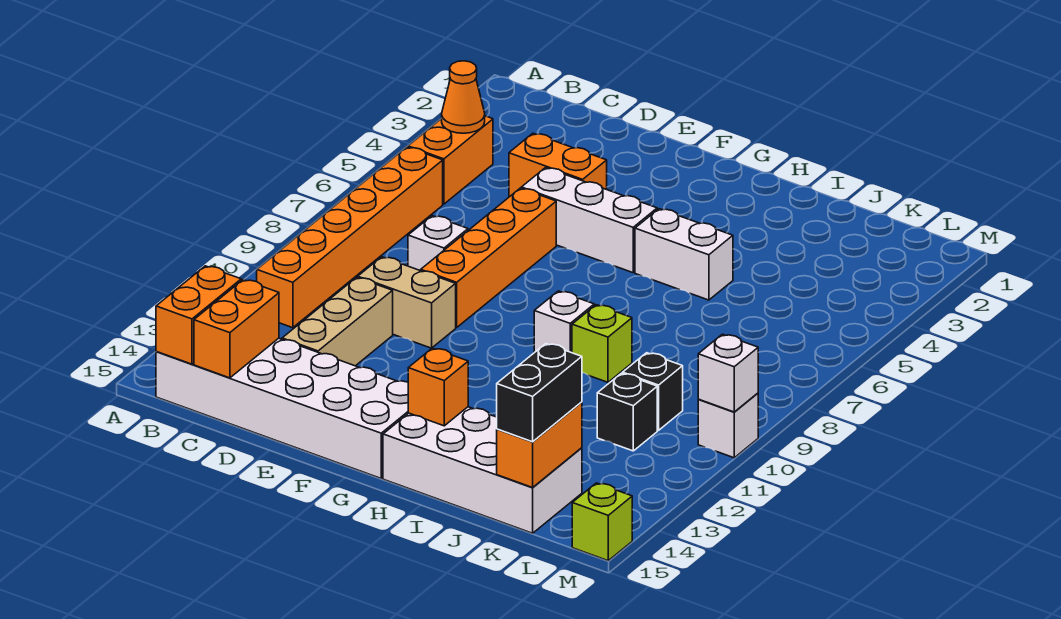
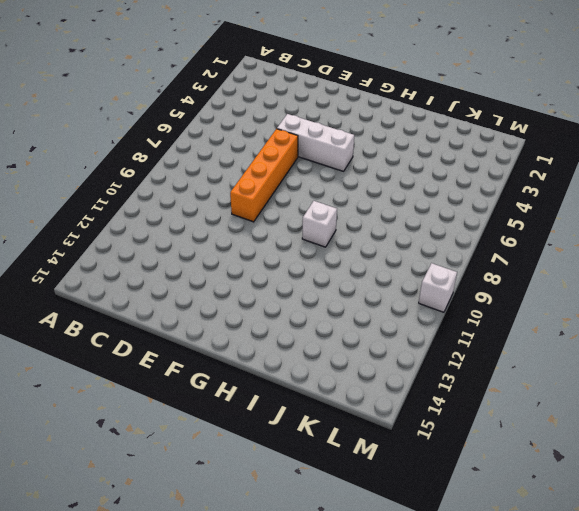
none -> orange brick B4:B5 level 1
none -> orange brick B6:B11 level 1
none -> white brick B14:G15 level 1

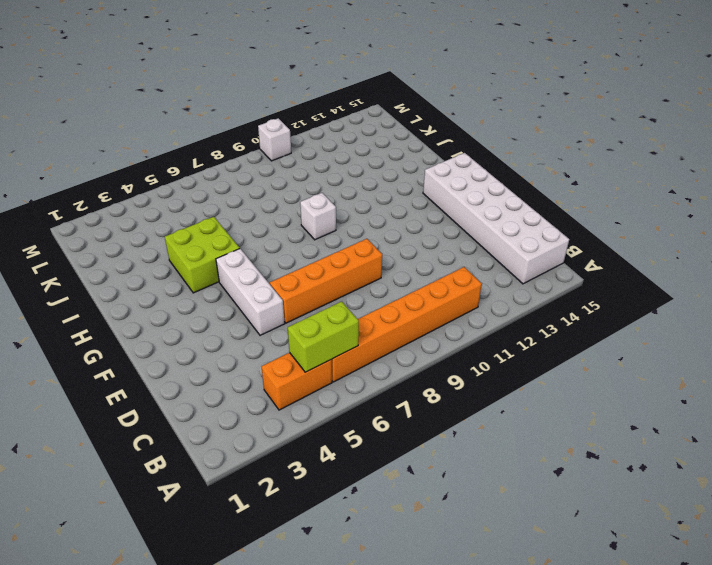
lime brick B5:B6 level 2 -> none
lime brick H4:I5 level 1 -> white brick H5:I5 level 1
none -> orange brick D4:E4 level 1
none -> white brick D8 level 1
none -> tan brick D10:E10 level 1

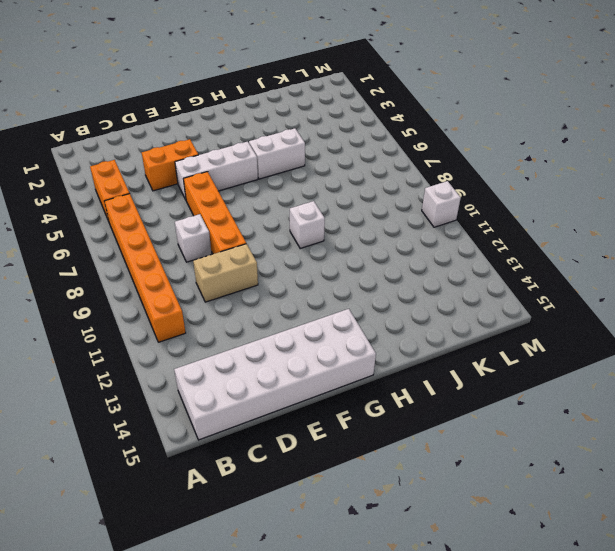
none -> tan brick D11:D13 level 1
none -> white brick H14:K15 level 1
none -> lime brick I9 level 1

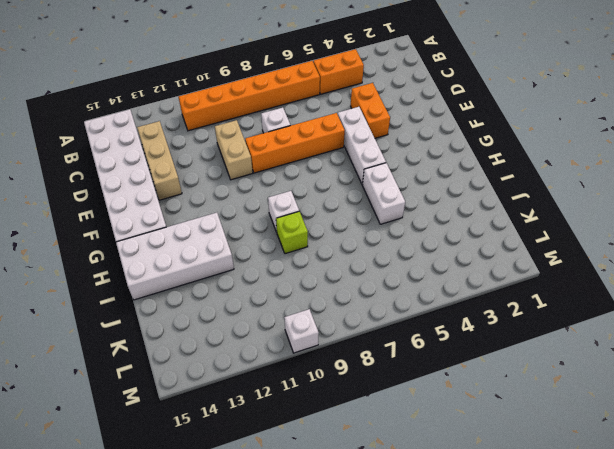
tan brick C13:E13 level 1 -> tan brick D11:D13 level 1
white brick H12:I15 level 1 -> white brick H14:K15 level 1
none -> black brick K10 level 1
none -> black brick K11 level 1
none -> lime brick M15 level 1

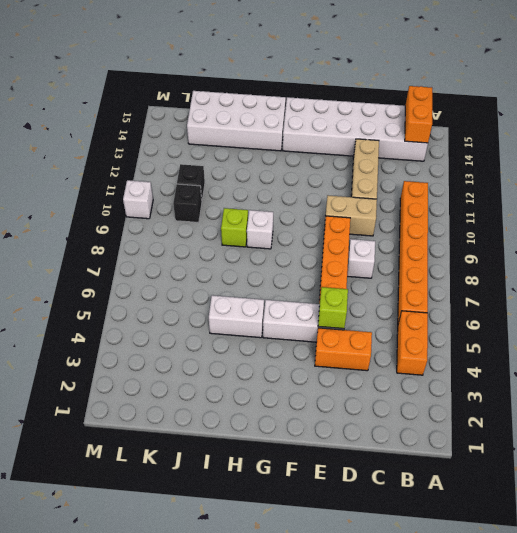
lime brick E5 level 2 -> lime brick M15 level 1
none -> orange cone B4 level 2
none -> orange brick C14:C15 level 2
none -> orange brick H14 level 2

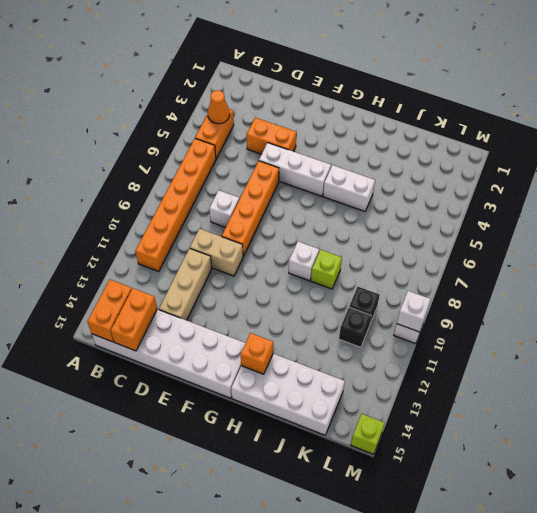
none -> orange brick K14:K15 level 2
none -> black brick K14:K15 level 3

